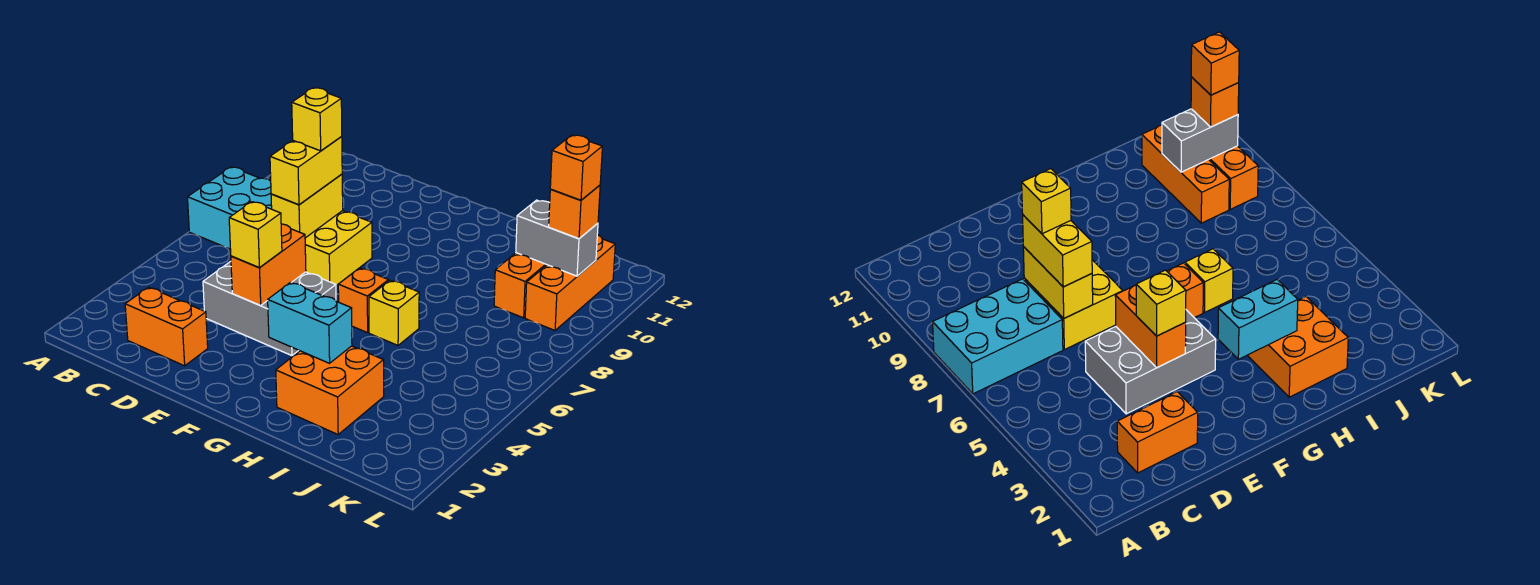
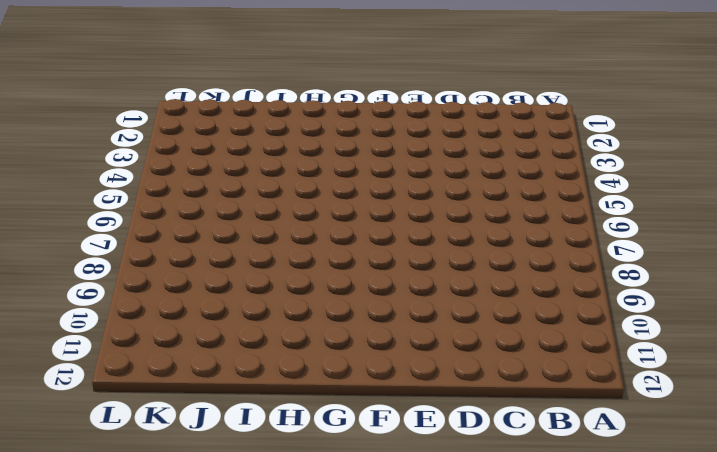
none -> cyan brick A7:C8 level 1
none -> orange brick C2:D2 level 1
none -> grey brick D4:F5 level 1

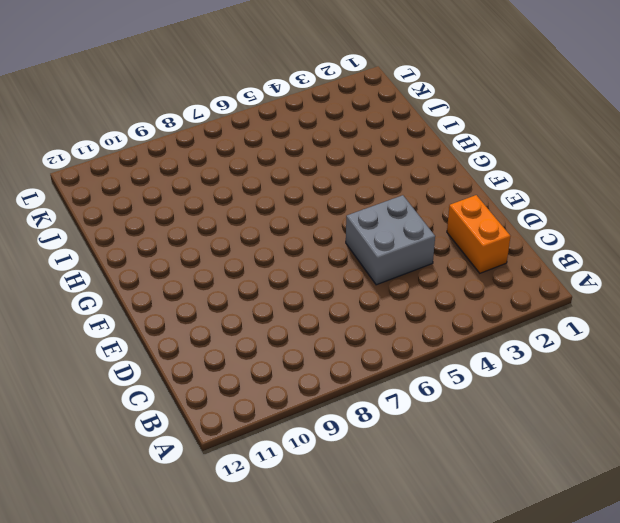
grey brick D4:E5 level 1 -> grey brick D4:F5 level 1
none -> cyan brick A7:C8 level 1
none -> yellow brick D7:E8 level 1
none -> orange brick G6 level 1

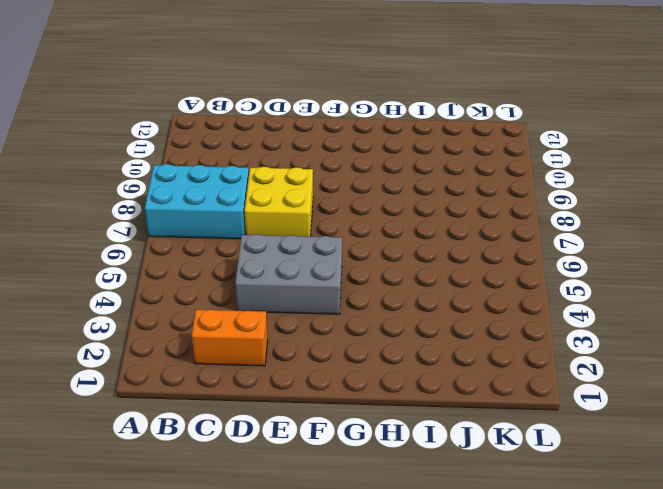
none -> orange brick G6 level 1
none -> orange brick H2:I3 level 1
none -> yellow brick H6 level 1

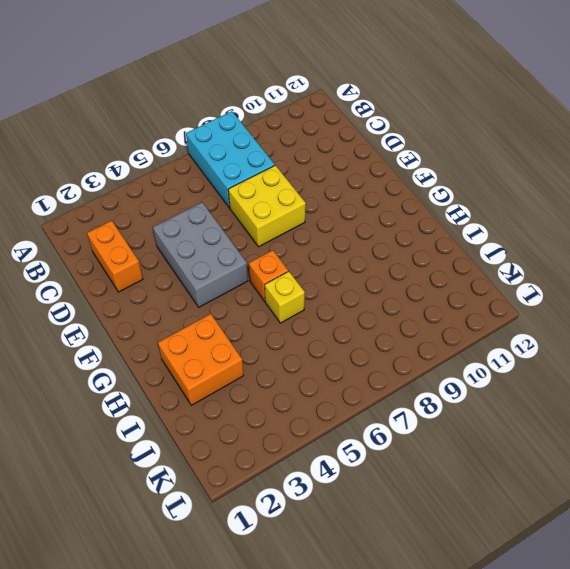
none -> orange brick J9:J11 level 1
none -> orange brick K9:K11 level 1
none -> yellow brick D7:D8 level 2

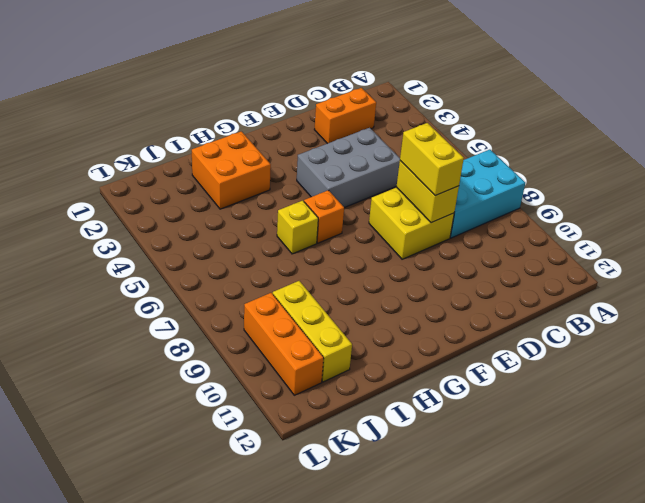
yellow brick J9:J11 level 1 -> orange brick J9:J11 level 1
none -> orange brick E4:E5 level 2
none -> cyan brick G3:H3 level 2
none -> grey brick J10:K10 level 2

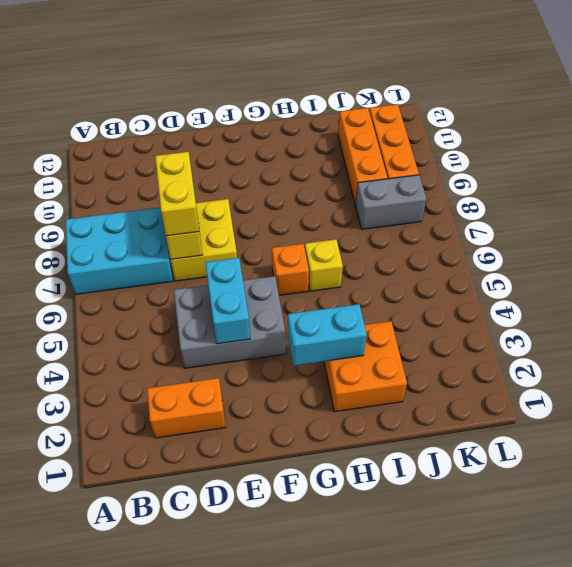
cyan brick E4:E5 level 2 -> orange brick E4:E5 level 2
grey brick J8:K8 level 1 -> grey brick J10:K10 level 2
none -> yellow brick E4 level 3
none -> orange brick K10 level 3
none -> yellow brick D8 level 4

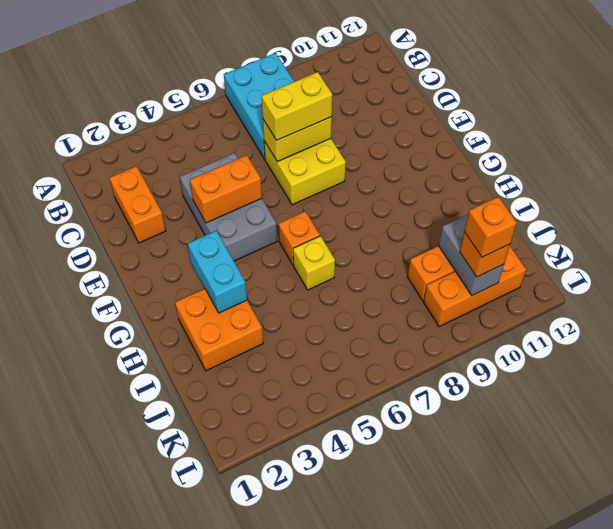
none -> yellow brick E4 level 3
none -> yellow brick D8 level 4

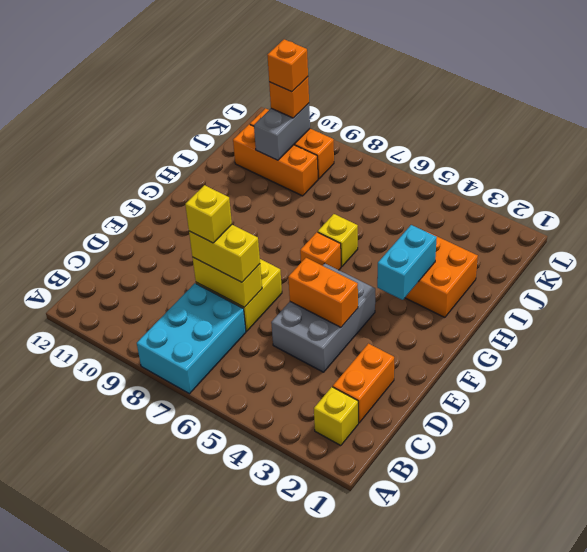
yellow brick B2 level 1 -> yellow brick E4 level 3

